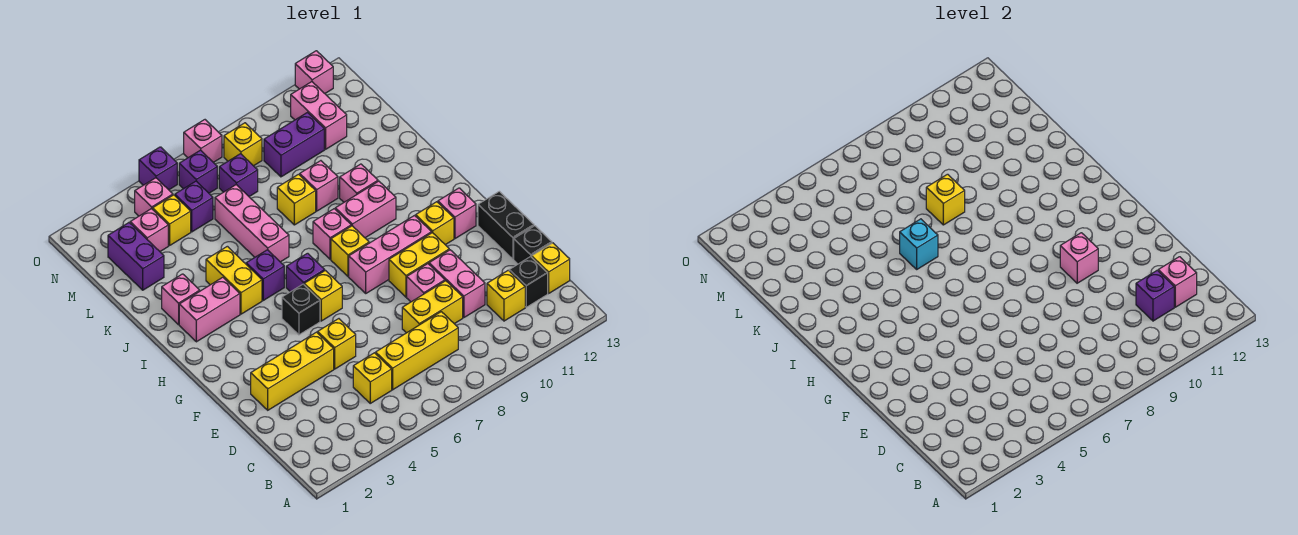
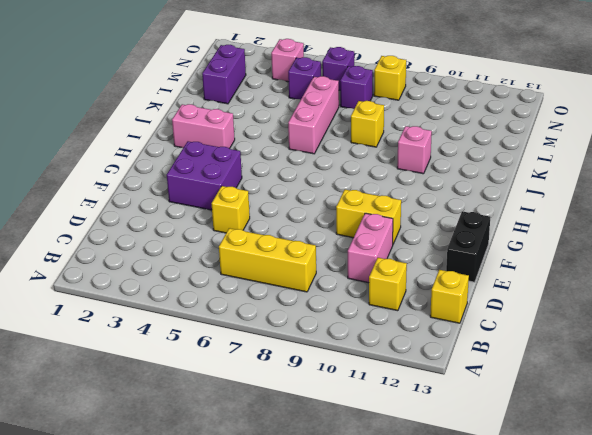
purple brick F3:G4 level 1 -> none
none -> yellow brick C5 level 1
none -> black brick C12 level 1
none -> yellow brick D8:D9 level 1
none -> black brick D13 level 1

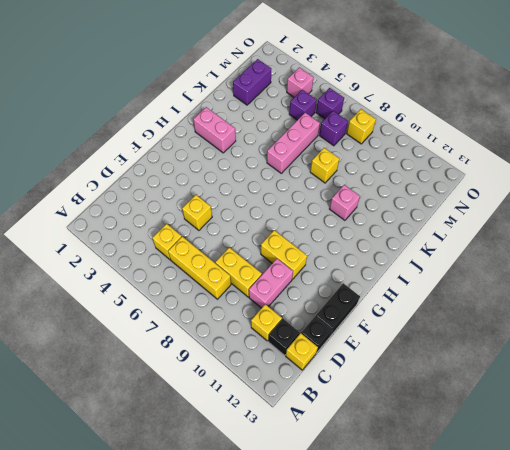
none -> yellow brick E2:E4 level 1
none -> pink brick E9 level 1
none -> black brick G5 level 1
none -> yellow brick G6 level 1

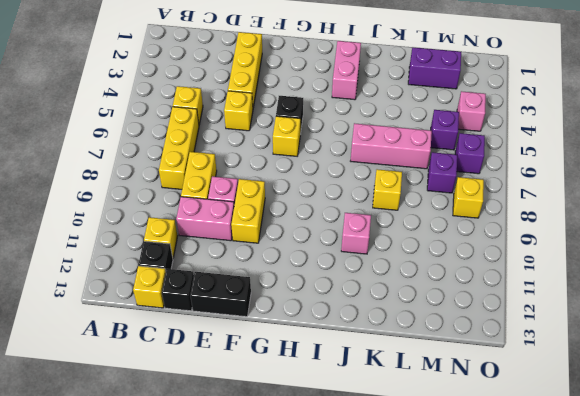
none -> pink brick G8:G10 level 1
none -> yellow brick G11 level 1
none -> pink brick G12 level 1
none -> purple brick H6 level 1

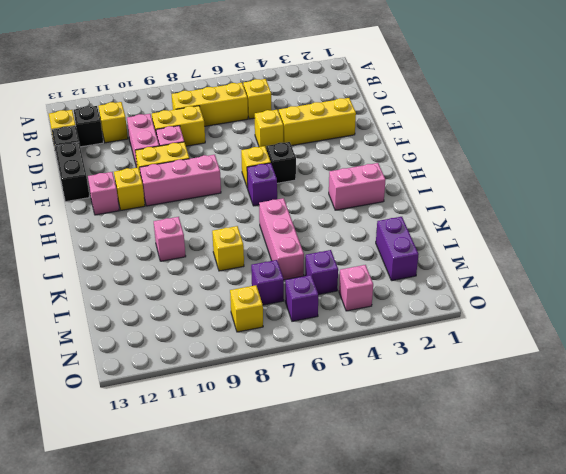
none -> yellow brick H8 level 1
none -> yellow brick I4:J4 level 1
none -> purple brick I5 level 1
none -> pink brick I8 level 1

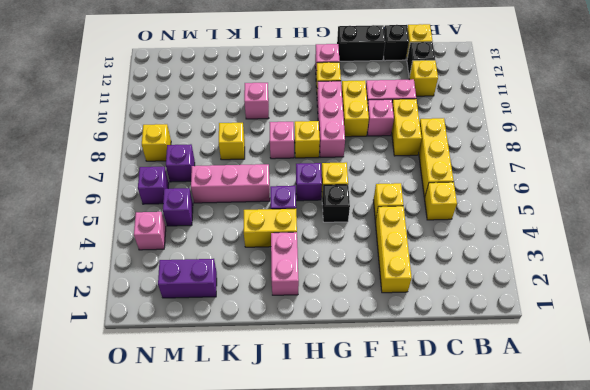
none -> pink brick I9:I10 level 1
none -> pink brick J2 level 1
none -> pink brick K9 level 1
none -> pink brick M3 level 1

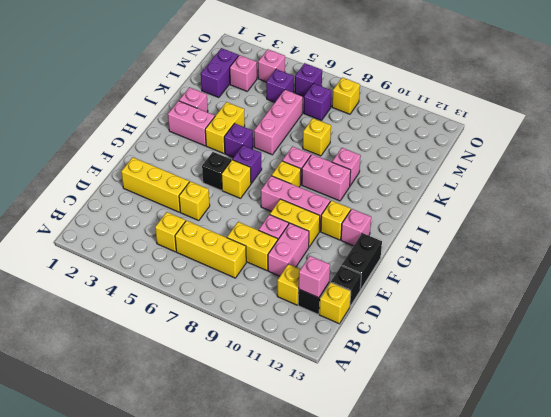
none -> pink brick K9 level 1
none -> yellow brick M4 level 1
none -> purple brick M9:M10 level 1
none -> pink brick M11:N11 level 1

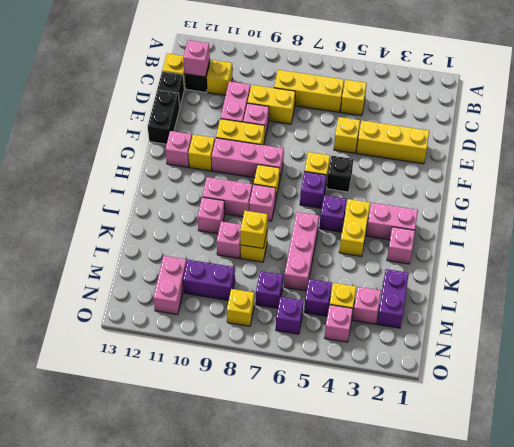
none -> purple brick O5 level 1
none -> pink brick O7 level 1
none -> pink brick O12 level 1
none -> purple brick C11 level 2

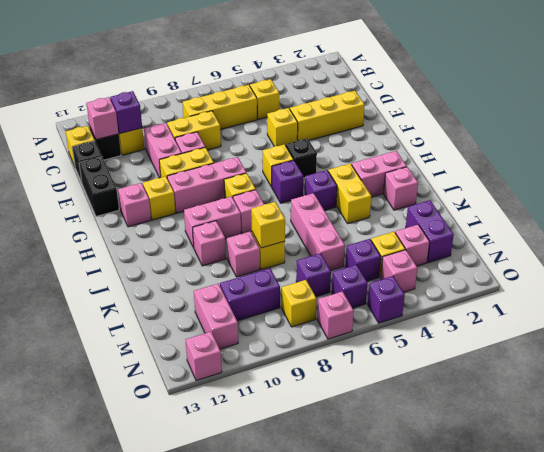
none -> pink brick F10 level 2
none -> cyan brick J6 level 2

